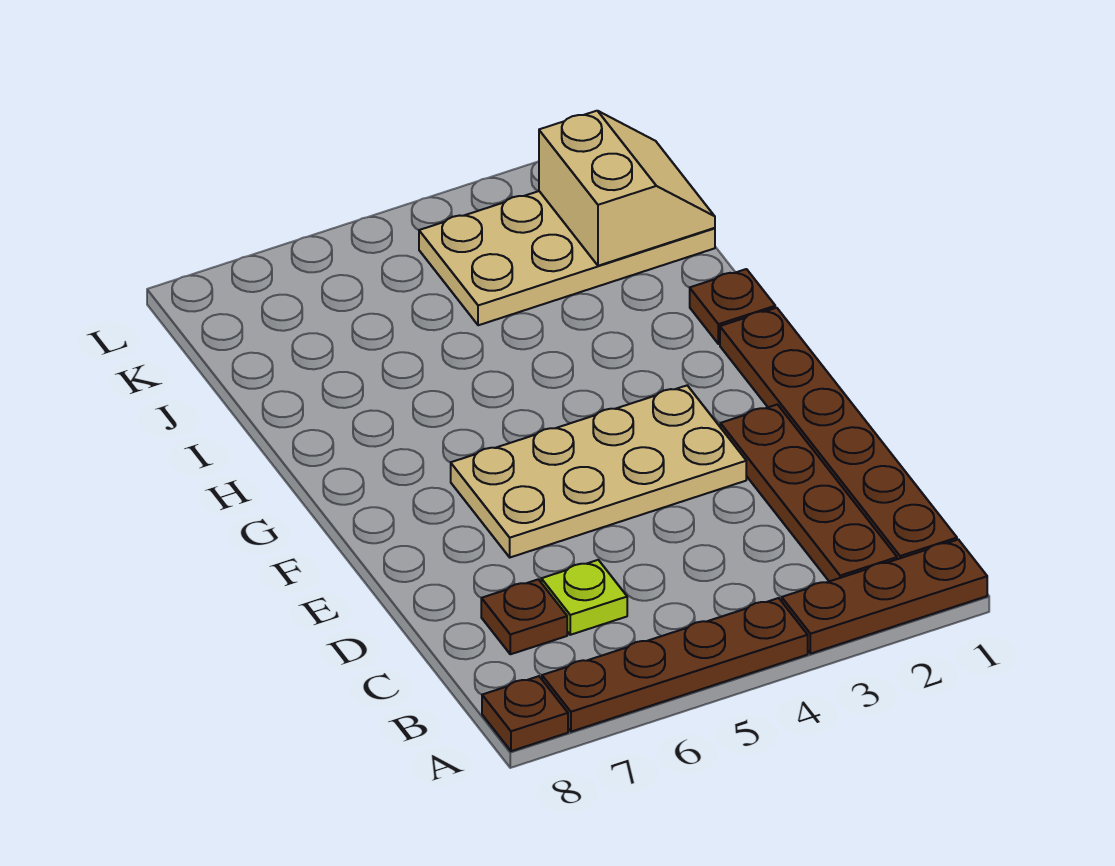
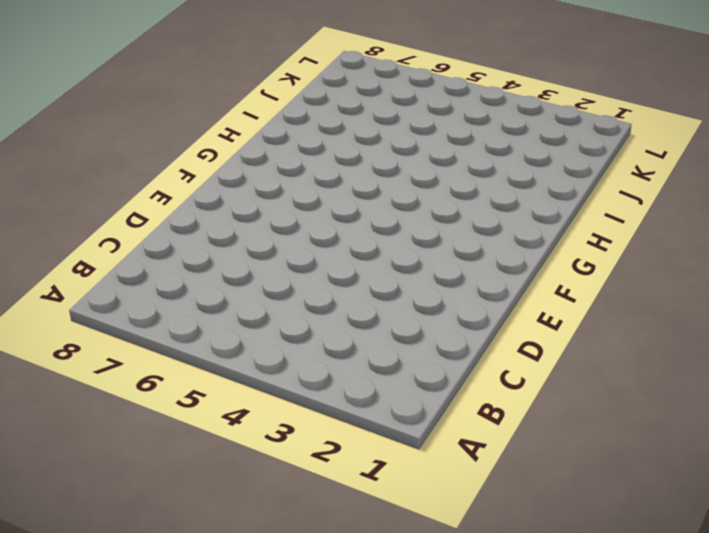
none -> brown plate A1:A3 level 1
none -> brown plate A4:A7 level 1

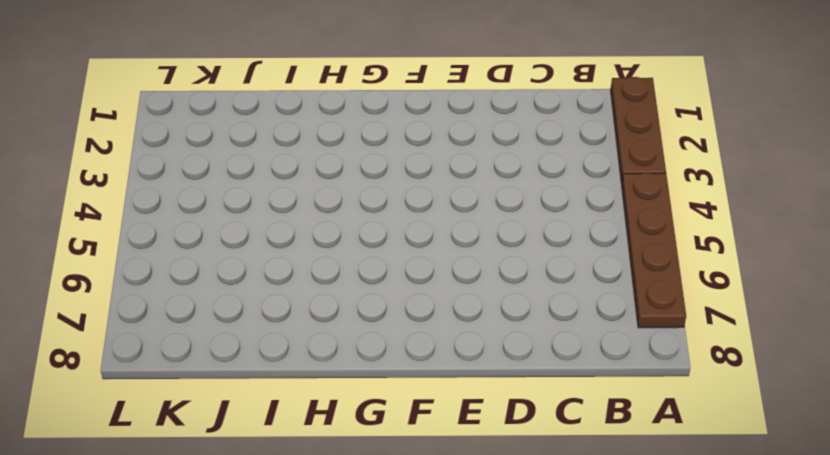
none -> brown plate A8 level 1
none -> brown plate B1:G1 level 1

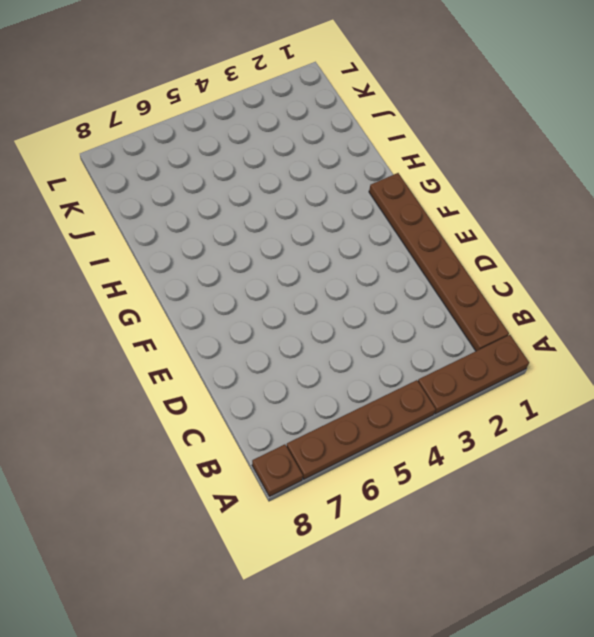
none -> brown plate B2:E2 level 1
none -> lime plate C6 level 1

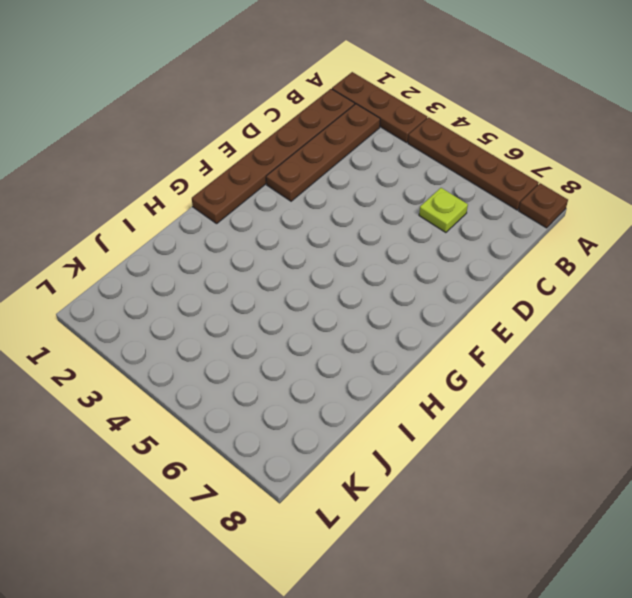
none -> brown plate C7 level 1
none -> tan plate E3:F6 level 1

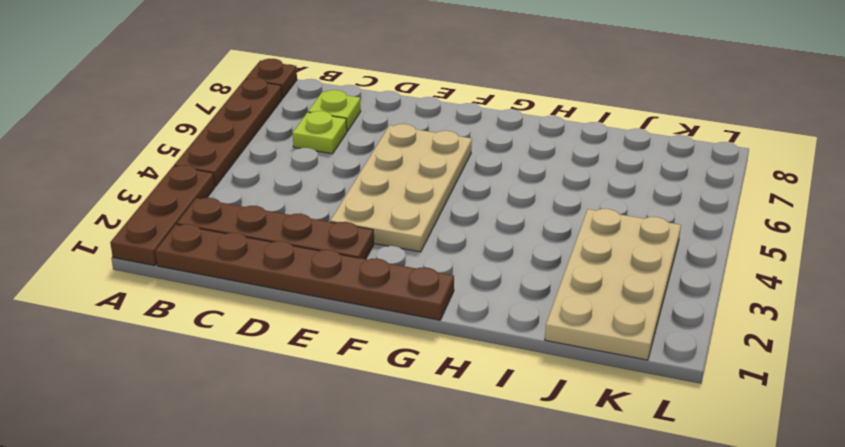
lime plate C7 level 1 -> brown plate C7 level 1
none -> brown plate H1 level 1
none -> tan slope J1:K2 level 2 top 2

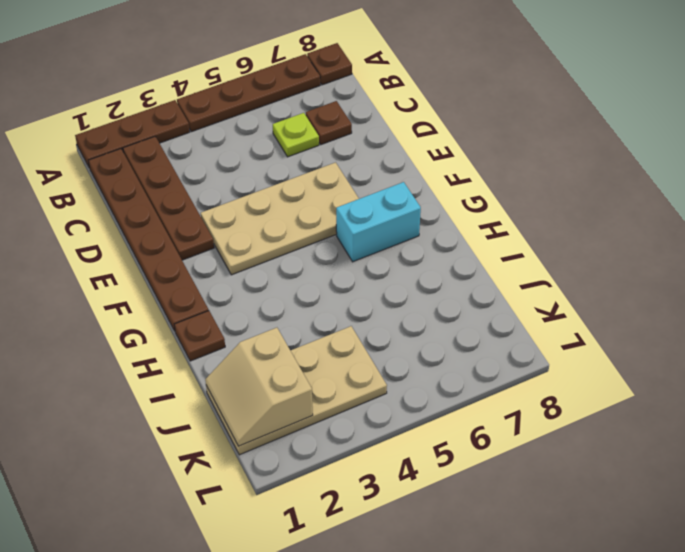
cyan brick G6:G7 level 1 -> none

